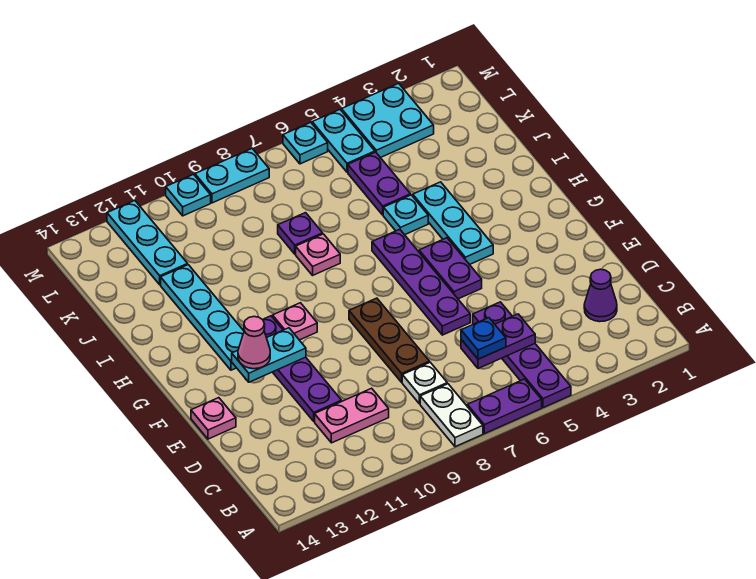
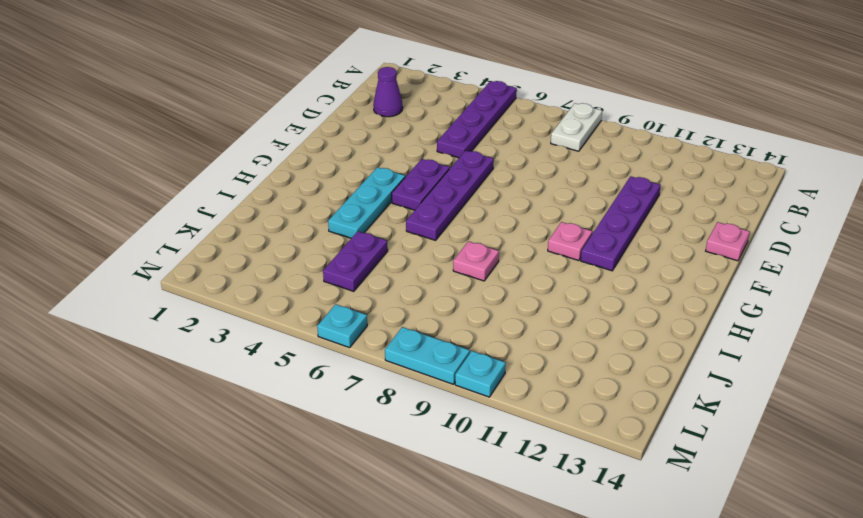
none -> purple plate A6:A7 level 1
none -> white plate C8 level 1
none -> pink plate C10:C11 level 1

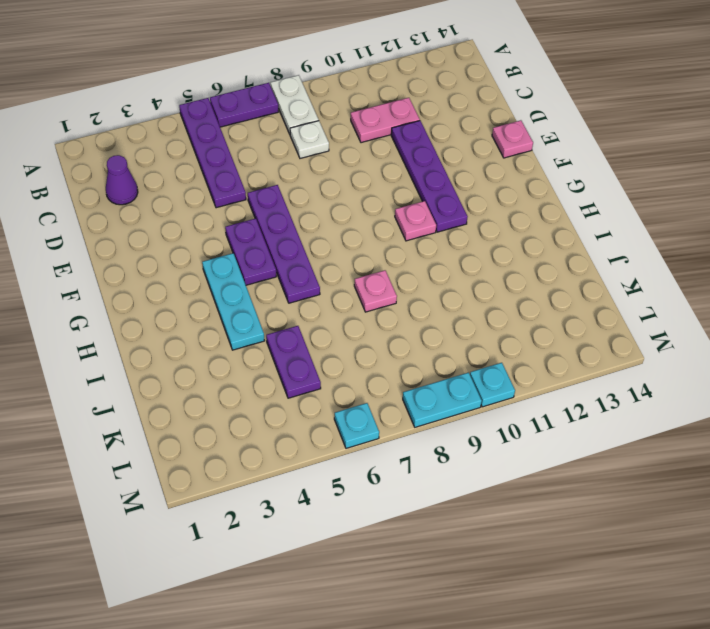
none -> brown plate D8:F8 level 1
none -> cyan plate G12:J12 level 1
none -> cyan plate I5 level 1

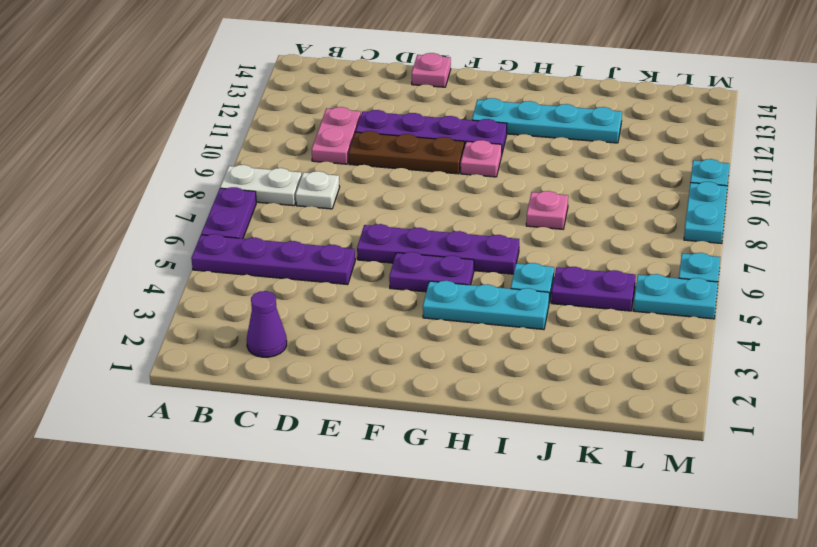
brown plate D10:F10 level 1 -> brown plate D8:F8 level 1
none -> purple plate J8 level 1
none -> cyan plate K12:M12 level 1
none -> cyan plate L3:M4 level 1

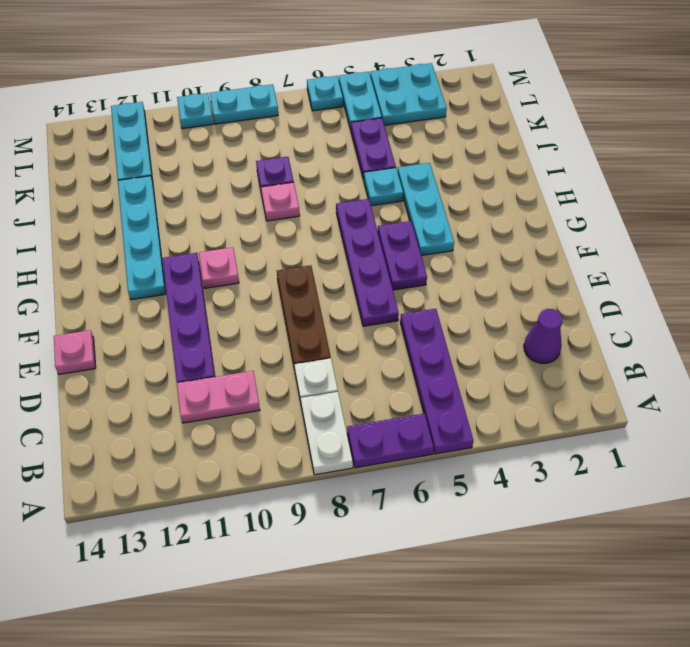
none -> purple plate C5:C6 level 2
none -> cyan plate F11:F12 level 2
none -> blue plate C6 level 3

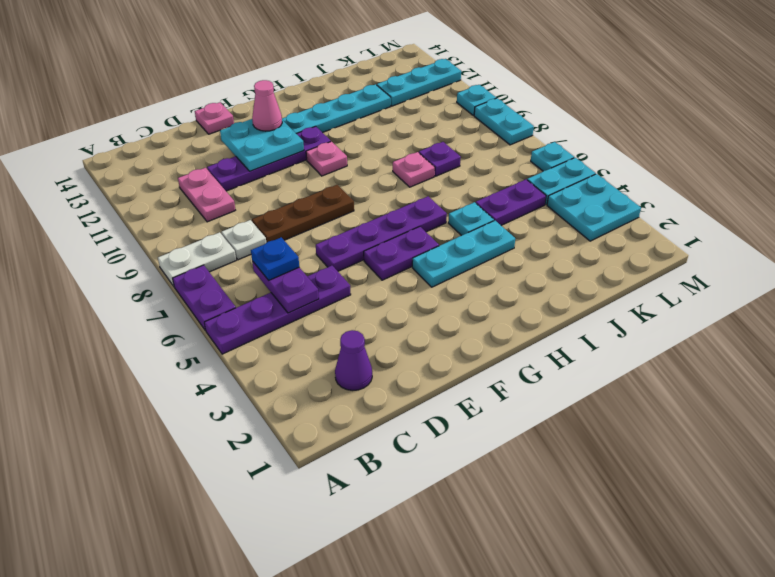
cyan plate E11:F12 level 2 -> cyan plate F11:F12 level 2

